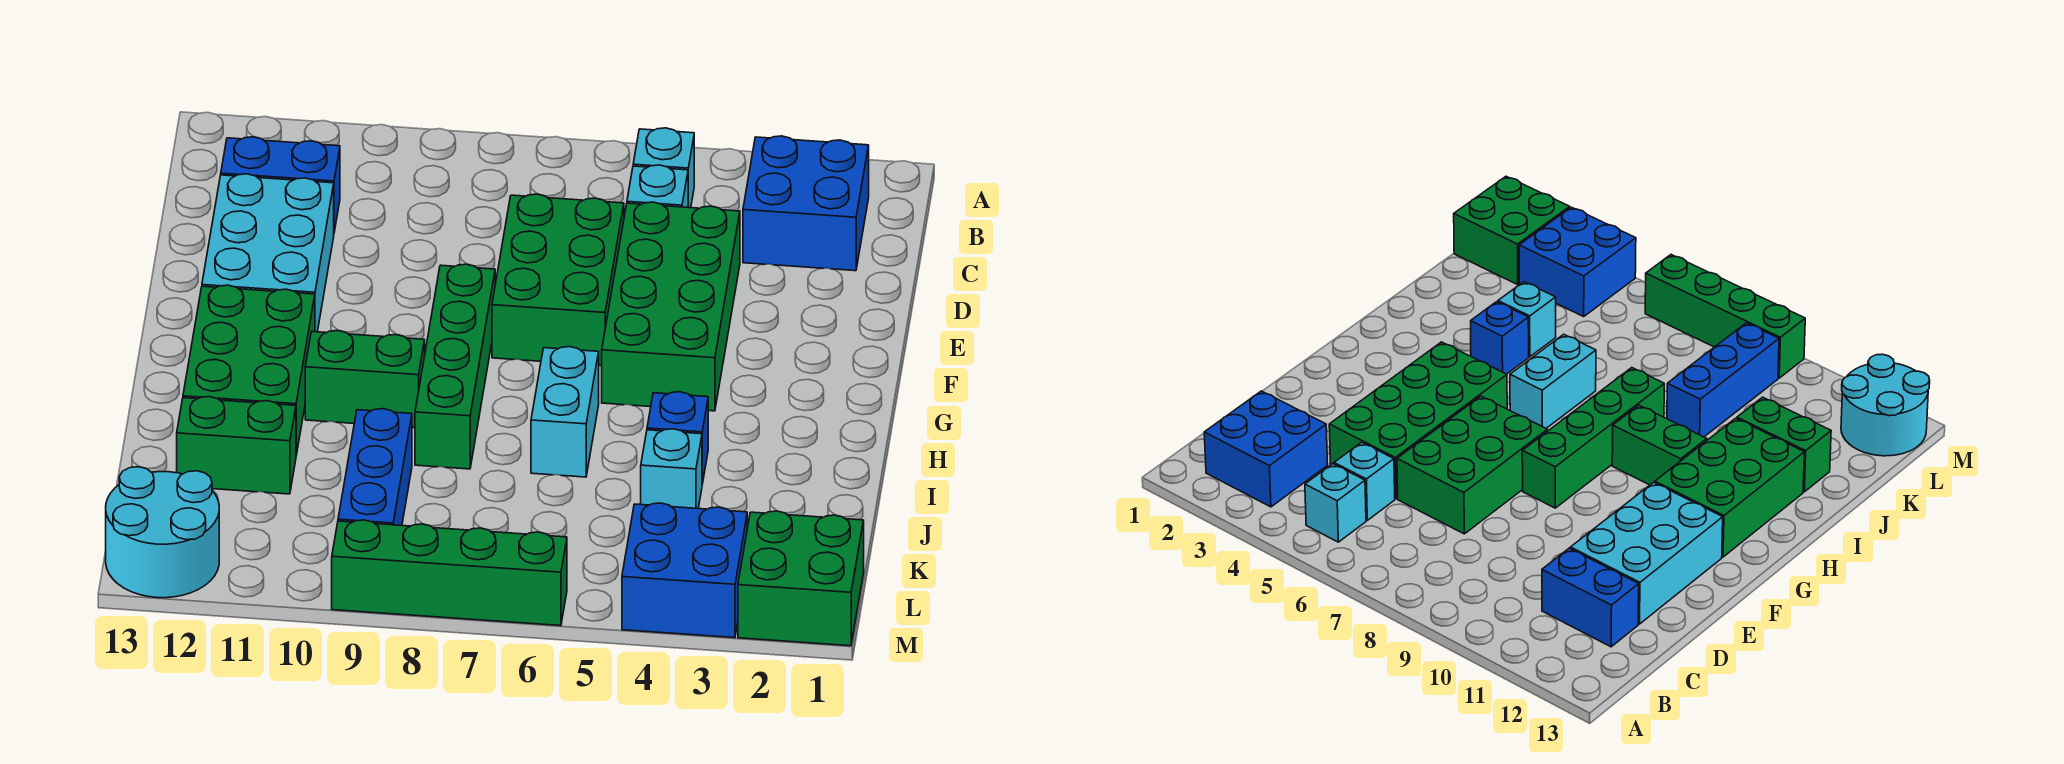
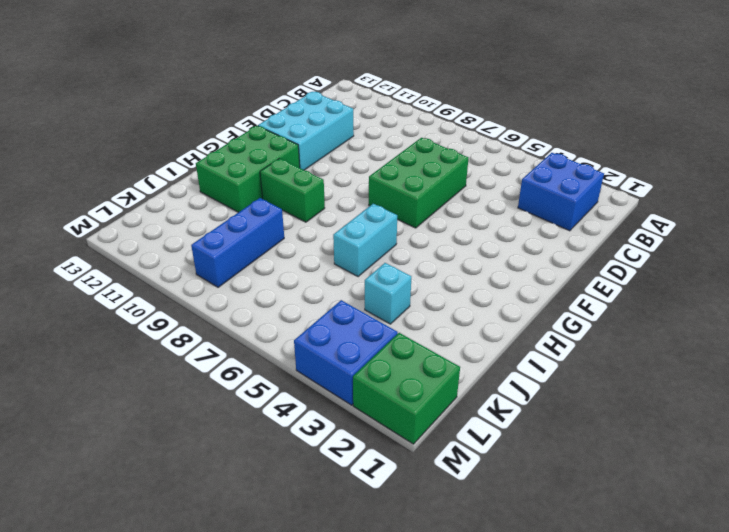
none -> cyan brick B5 level 1
none -> cyan brick C5 level 1
none -> blue brick C11:C12 level 1

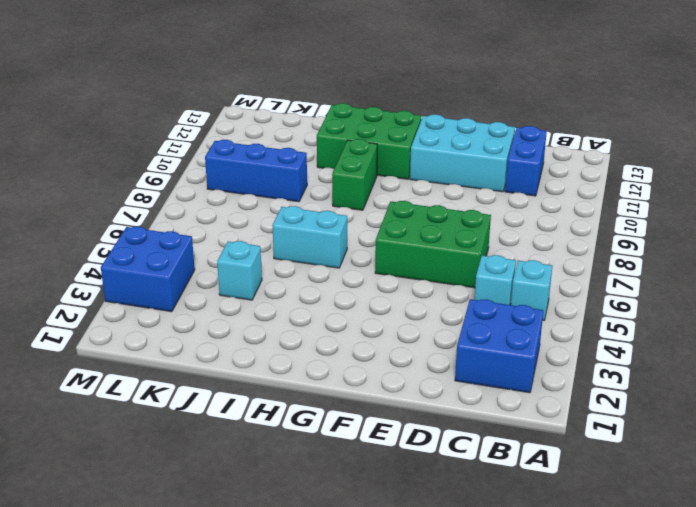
none -> green brick D4:G5 level 1
none -> green brick F8:I8 level 1
none -> blue brick I4 level 1

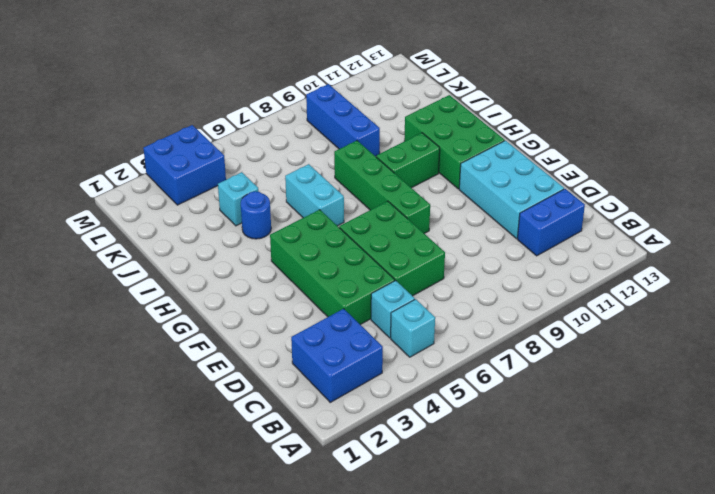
blue round brick I4 level 1 -> blue brick I4 level 1
none -> green brick J11:J12 level 1
none -> green brick L1:M2 level 1
none -> cyan round brick L12:M13 level 1

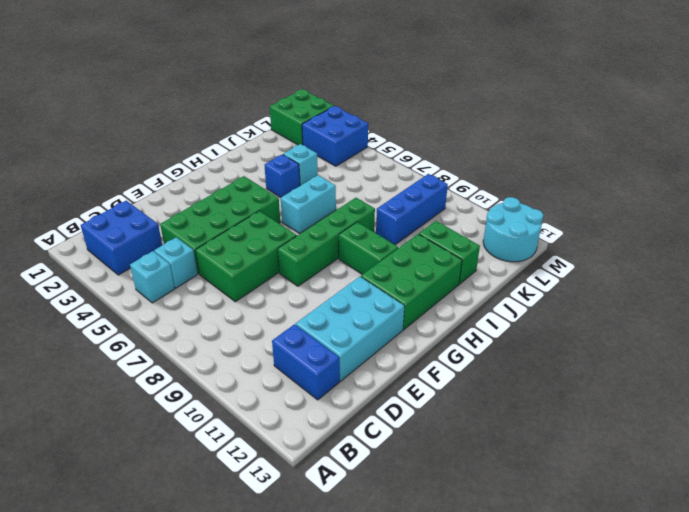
none -> green brick M6:M9 level 1

